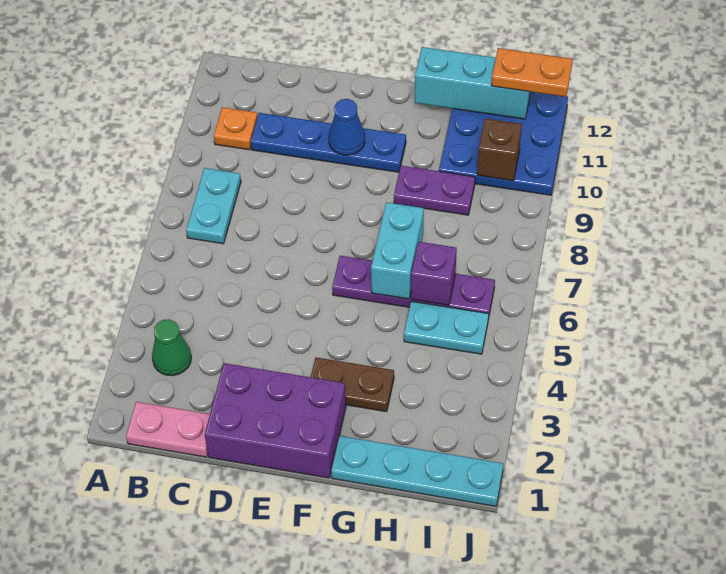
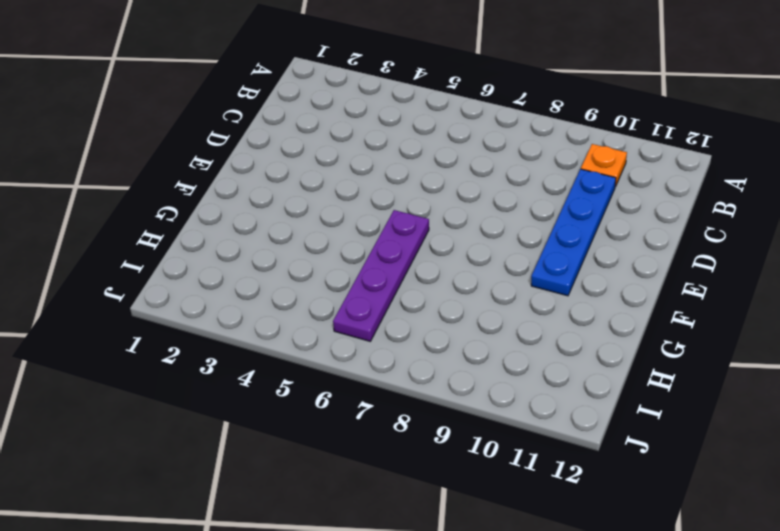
none -> pink plate B1:C1 level 1
none -> green cone B3 level 1
none -> cyan plate B7:B8 level 1

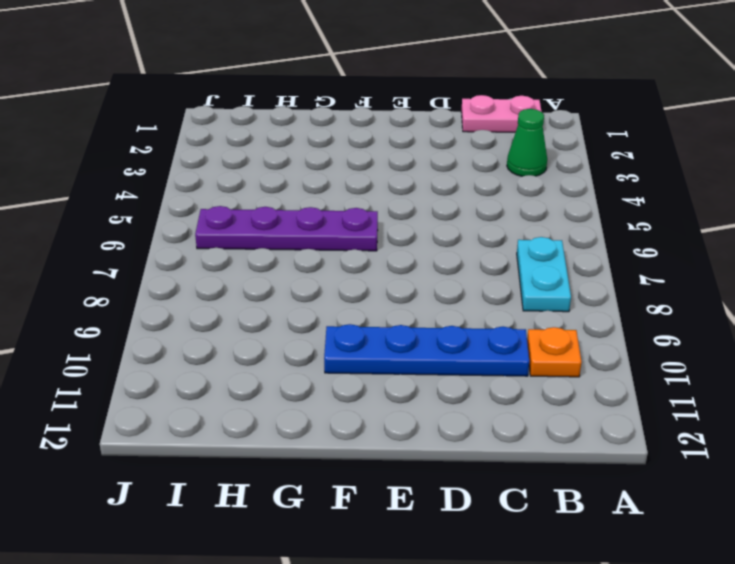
none -> purple brick D1:F2 level 1
none -> brown plate F3:G3 level 1
none -> cyan plate G1:J1 level 1

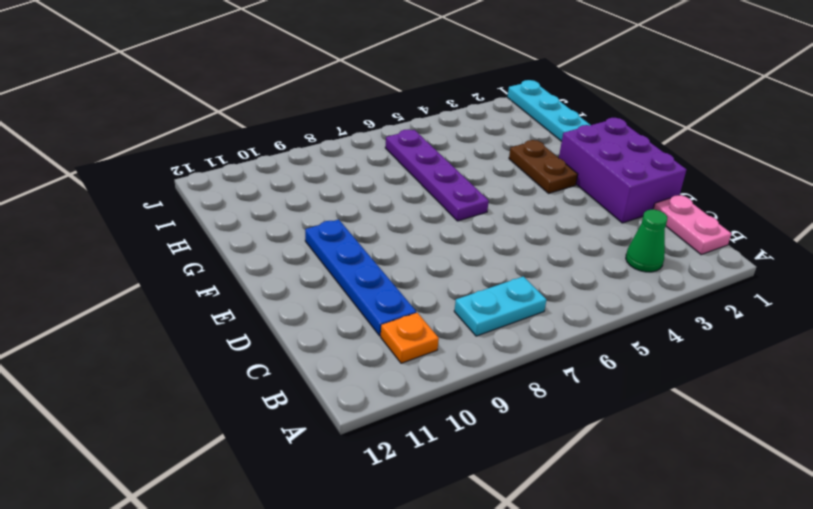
none -> purple plate G9:H9 level 1
none -> cyan plate H5:I5 level 1
none -> blue plate H10:J12 level 1

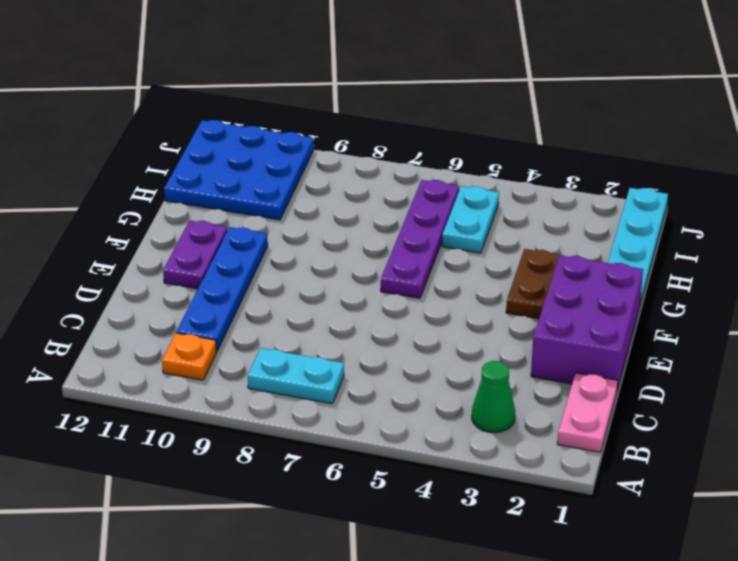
purple plate E11:F11 level 1 -> purple plate G9:H9 level 1
none -> blue cone E10 level 2
none -> cyan brick G6:G7 level 2
none -> cyan brick G12:I12 level 2

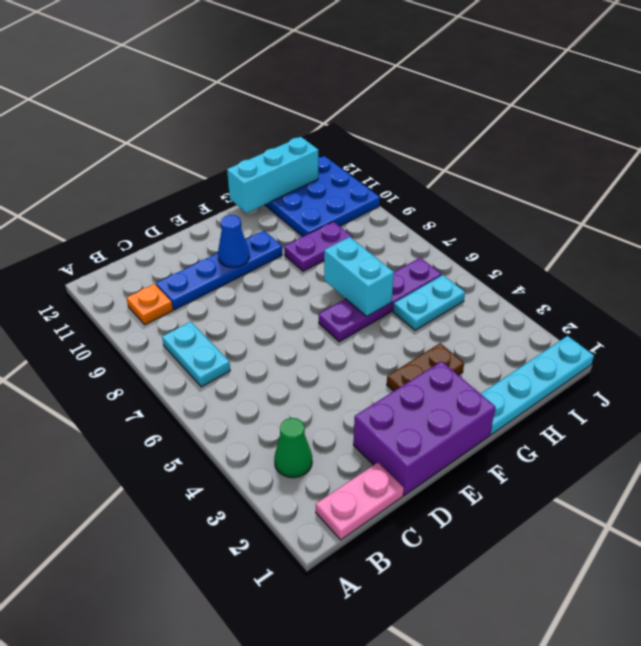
none -> purple brick H6 level 2
none -> brown brick I10 level 2
none -> orange plate I12:J12 level 3

